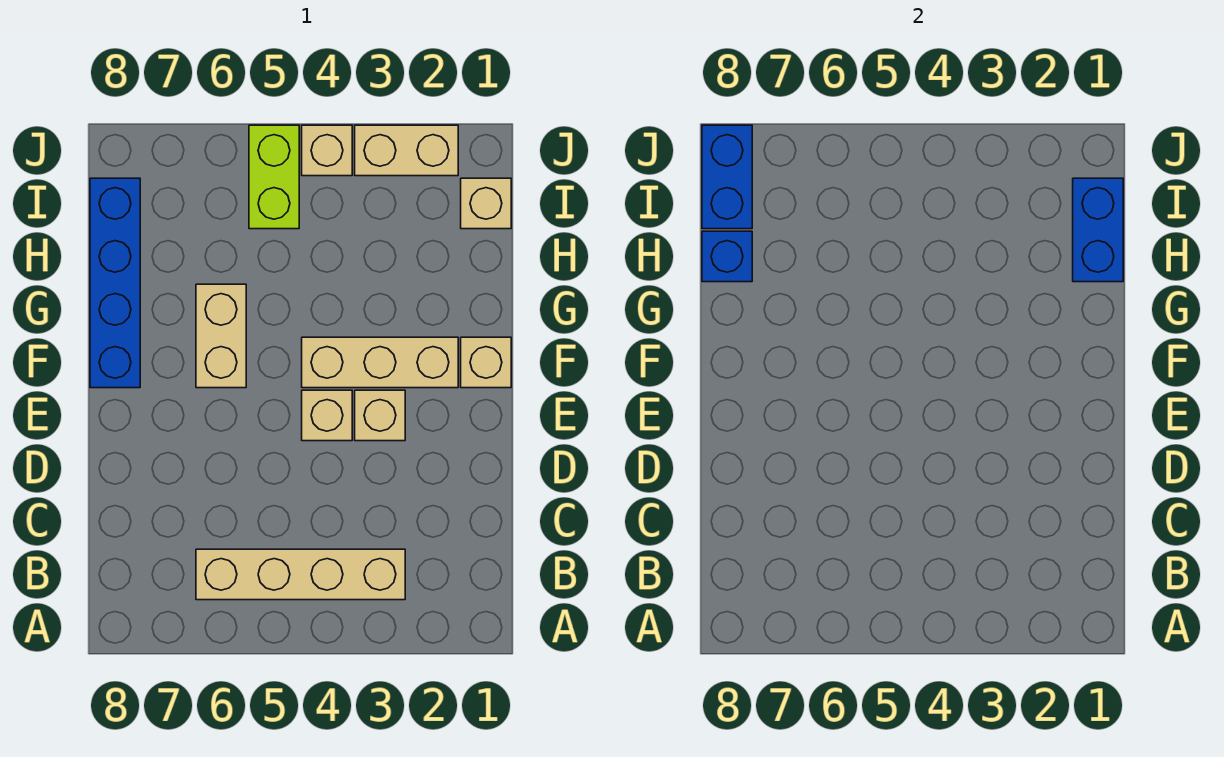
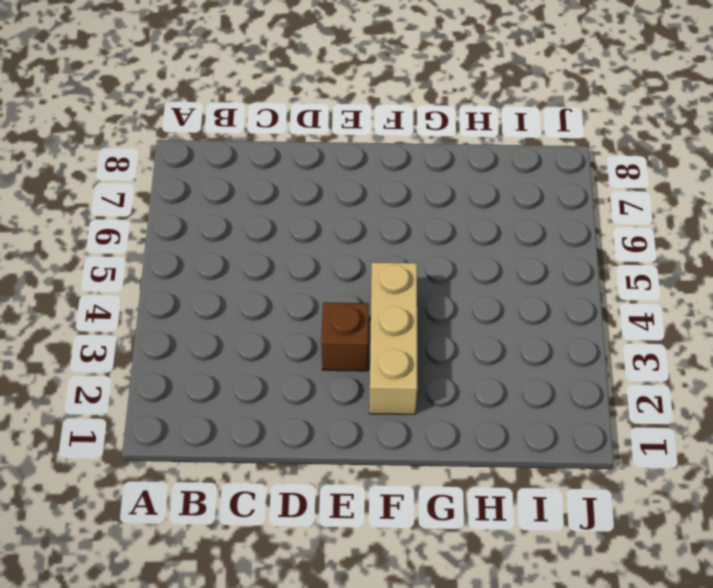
brown brick E3 level 1 -> tan brick E3 level 1
none -> tan brick B3:B6 level 1
none -> tan brick E4 level 1
none -> tan brick F1 level 1

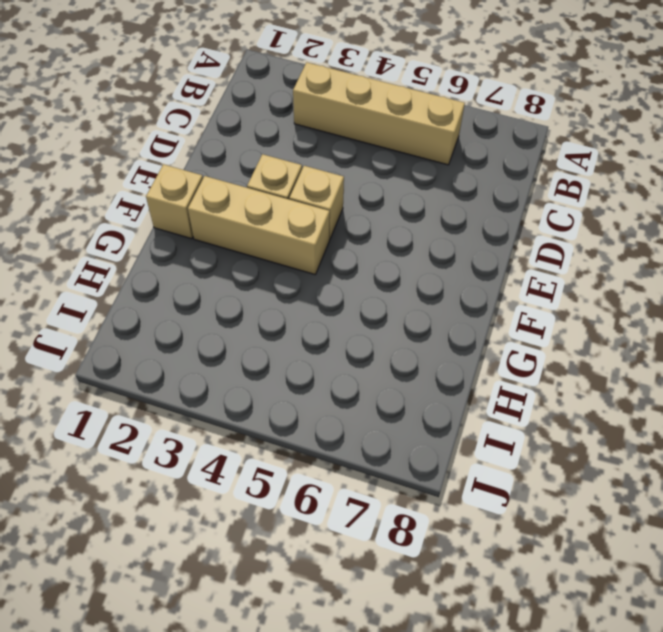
none -> tan brick F6:G6 level 1
none -> blue brick F8:I8 level 1
none -> tan brick I1 level 1

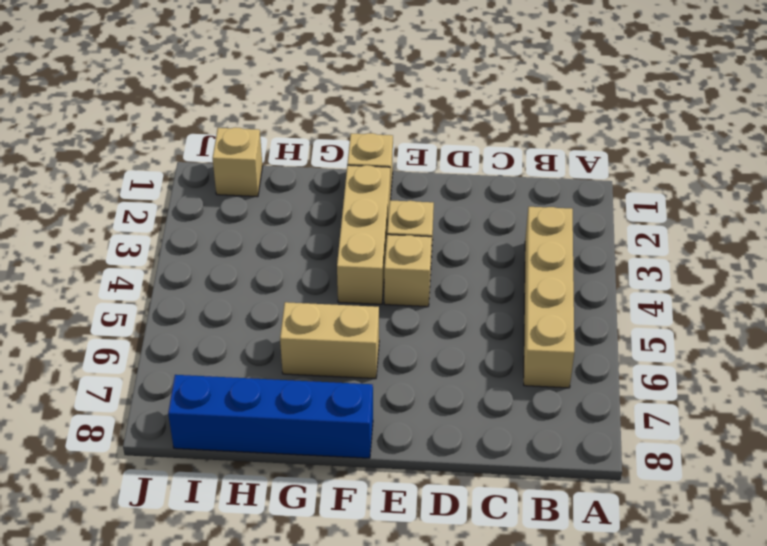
none -> lime brick I5:J5 level 1
none -> tan brick J2:J3 level 1
none -> tan brick J4 level 1

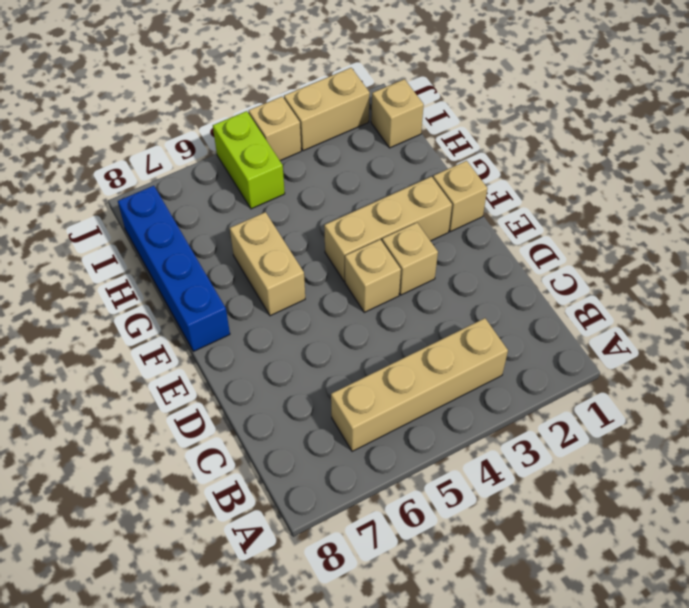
none -> blue brick H1:I1 level 2
none -> blue brick H8 level 2
none -> blue brick I8:J8 level 2

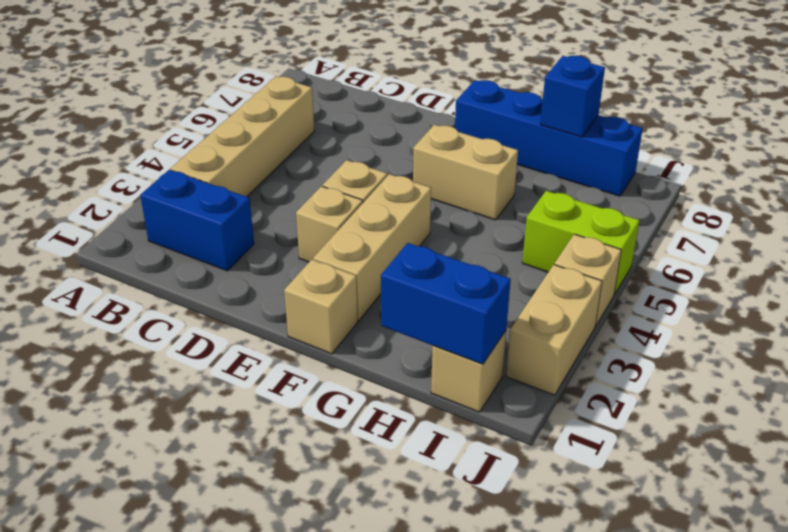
blue brick B2:C2 level 1 -> blue brick I8:J8 level 2

